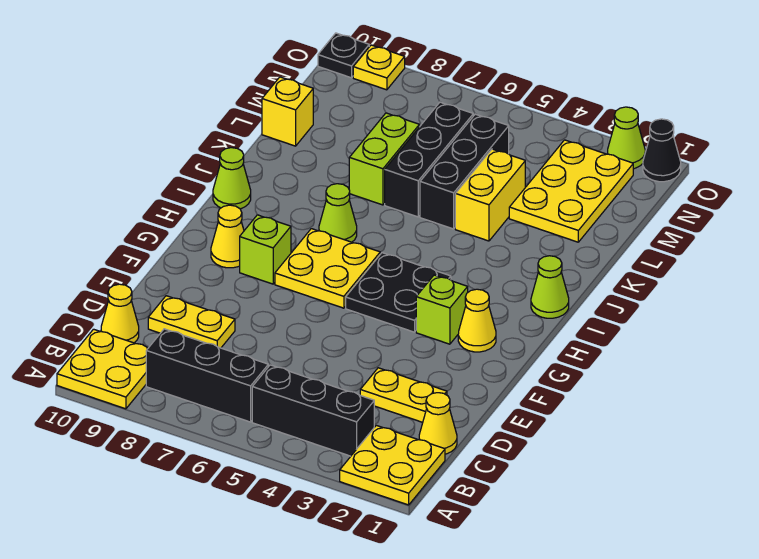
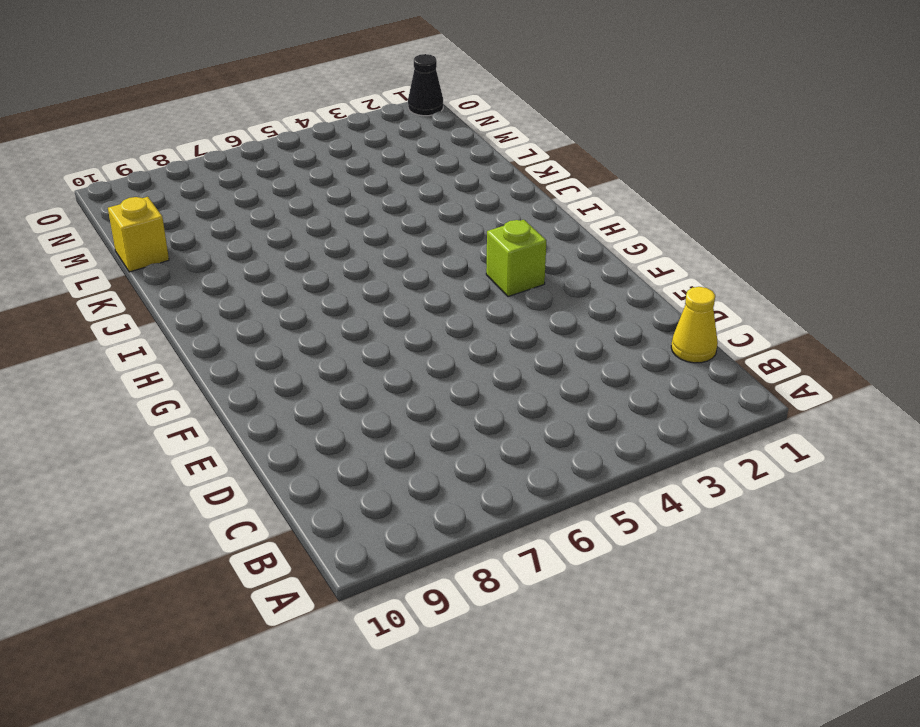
none -> yellow plate A1:B2 level 1
none -> yellow plate A9:B10 level 1
none -> black brick B3:B5 level 1

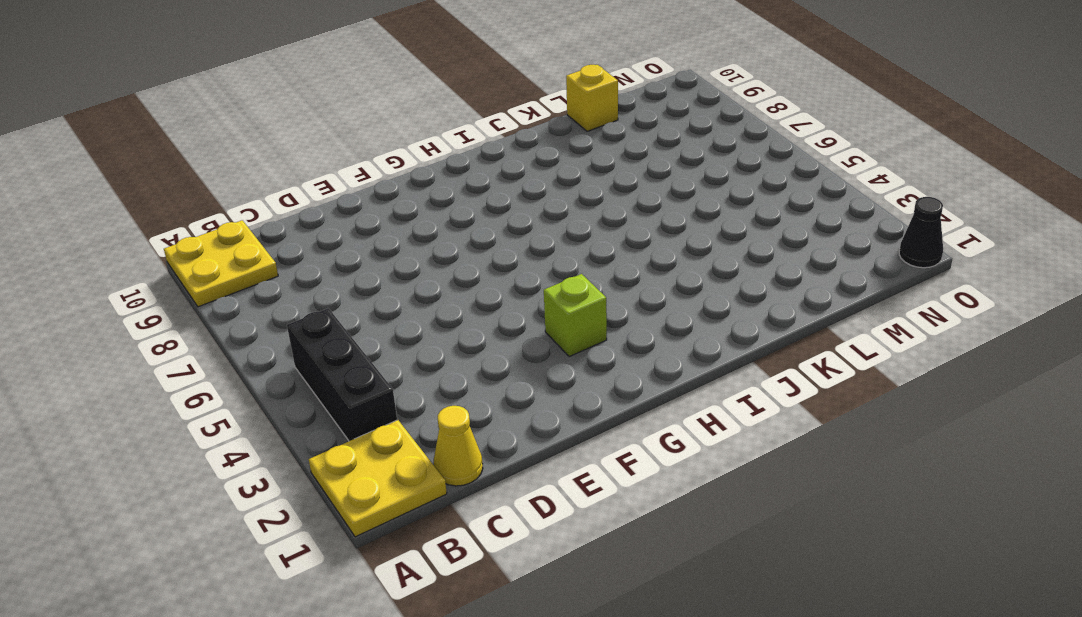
none -> black brick B6:B8 level 1
none -> yellow cone C10 level 1
none -> yellow plate D2:D3 level 1

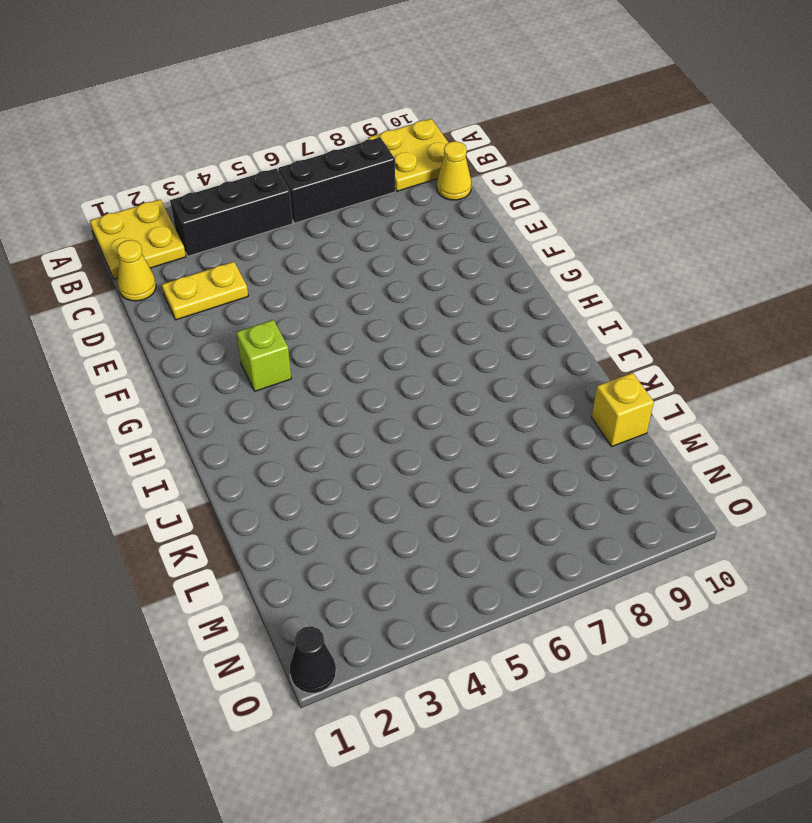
none -> yellow plate D8:D9 level 1
none -> yellow cone G2 level 1
none -> black plate G4:H5 level 1

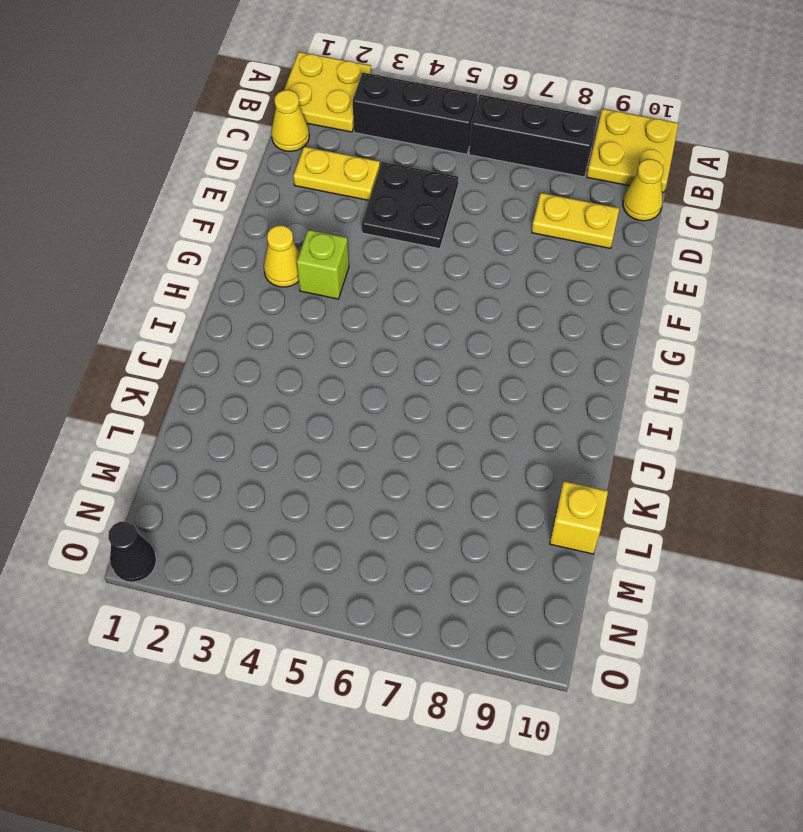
black plate D4:E5 level 1 -> black plate G4:H5 level 1
none -> yellow plate G6:H7 level 1
none -> lime brick G8 level 1
none -> yellow cone G9 level 1

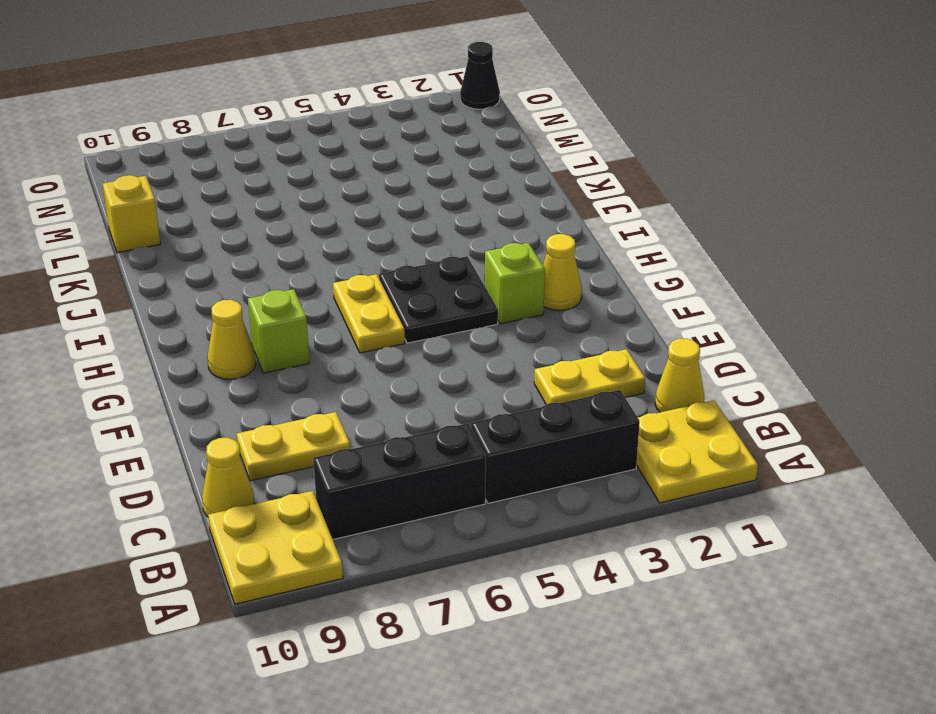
yellow plate G6:H6 level 1 -> yellow plate G6:H7 level 1
none -> lime cone I1 level 1
none -> lime cone I7 level 1
none -> lime cone I10 level 1

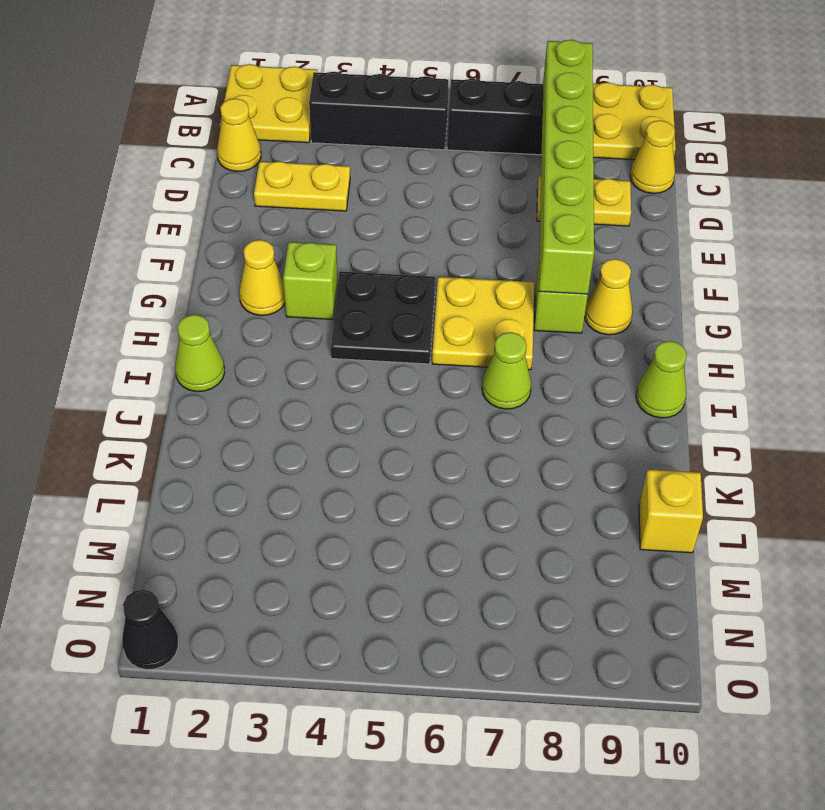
lime brick B8:G8 level 2 -> none
none -> yellow brick K4:L4 level 1
none -> black brick K5:M5 level 1
none -> black brick K6:M6 level 1

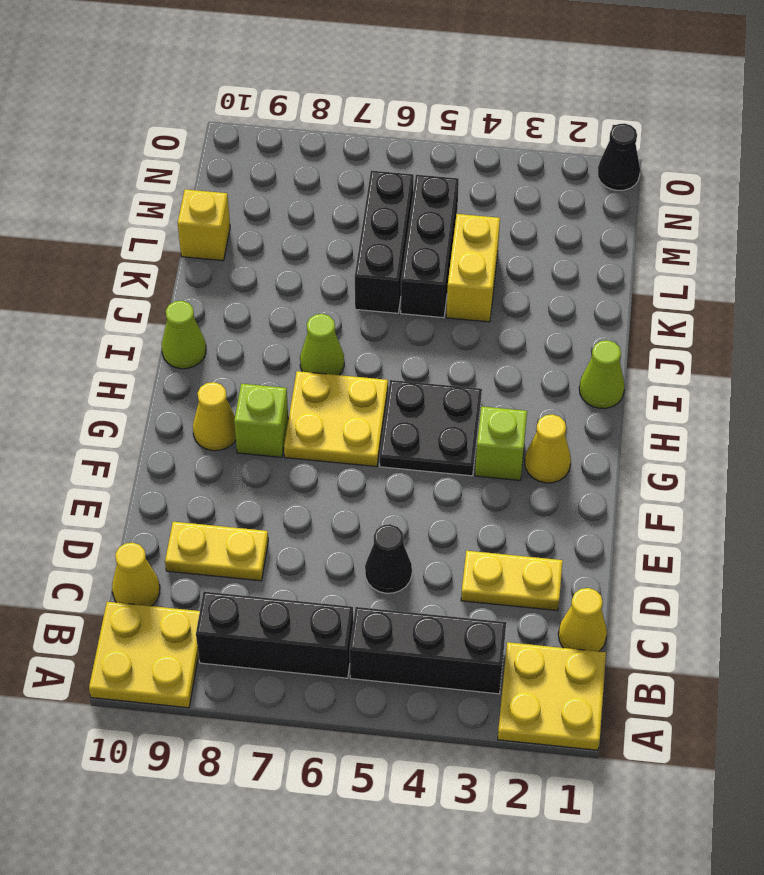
black cone D5 level 1 -> none
none -> lime brick K7:L7 level 1
none -> yellow plate L2:N3 level 1
none -> lime cone O2 level 1

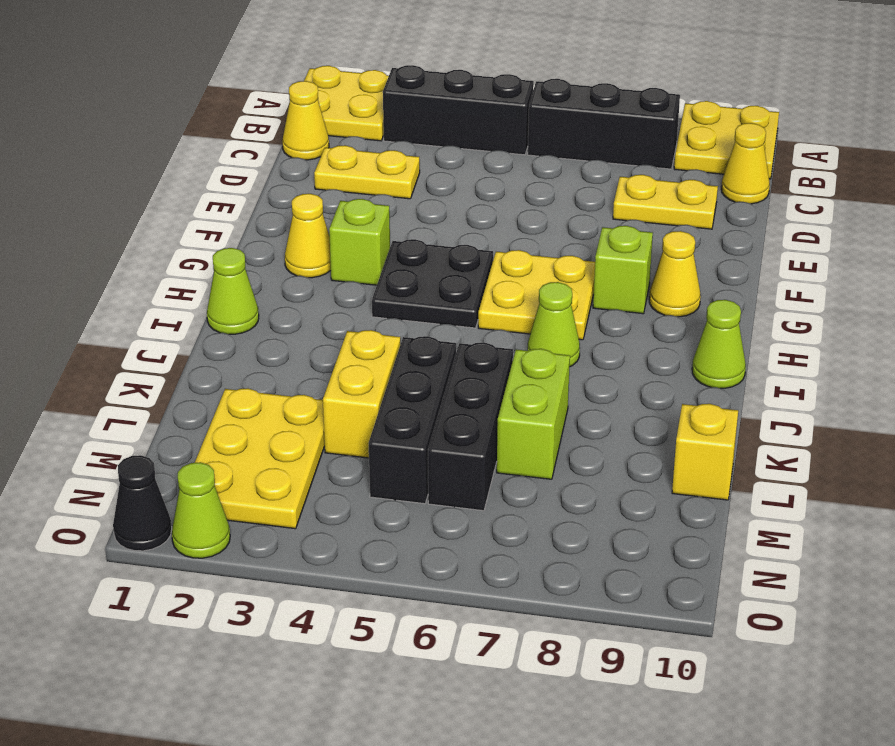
none -> yellow plate O9 level 1
none -> black plate O10 level 1

